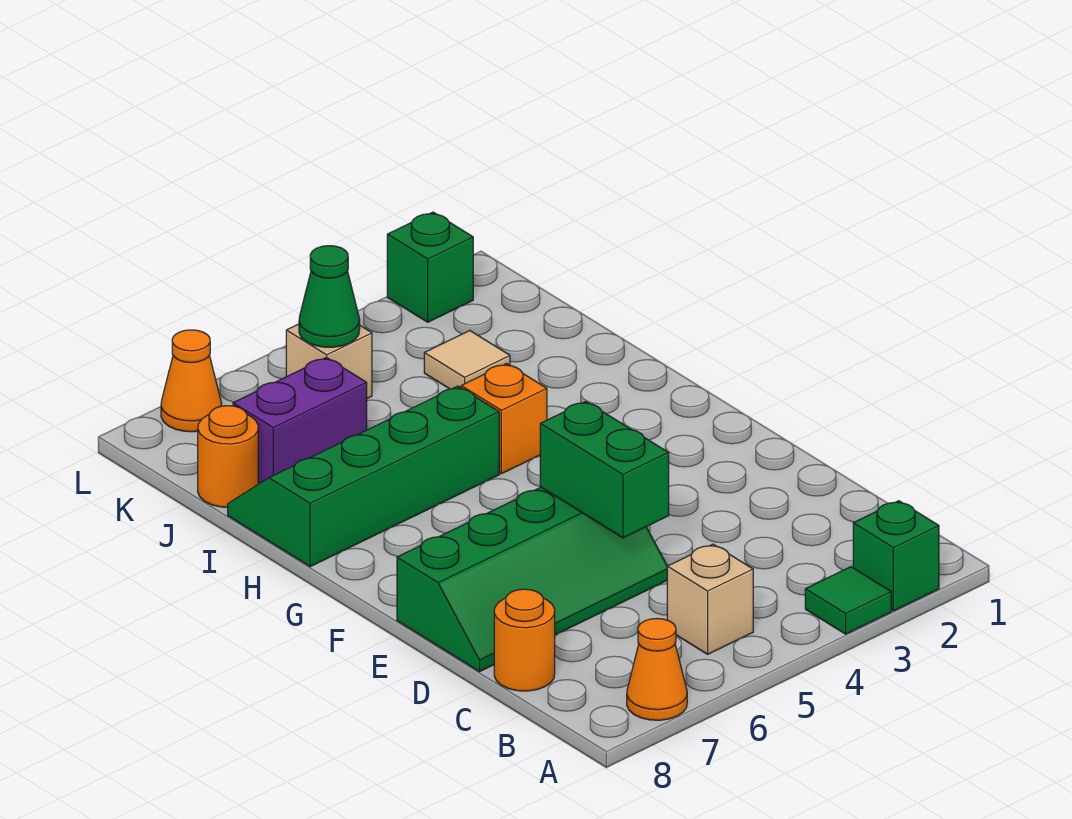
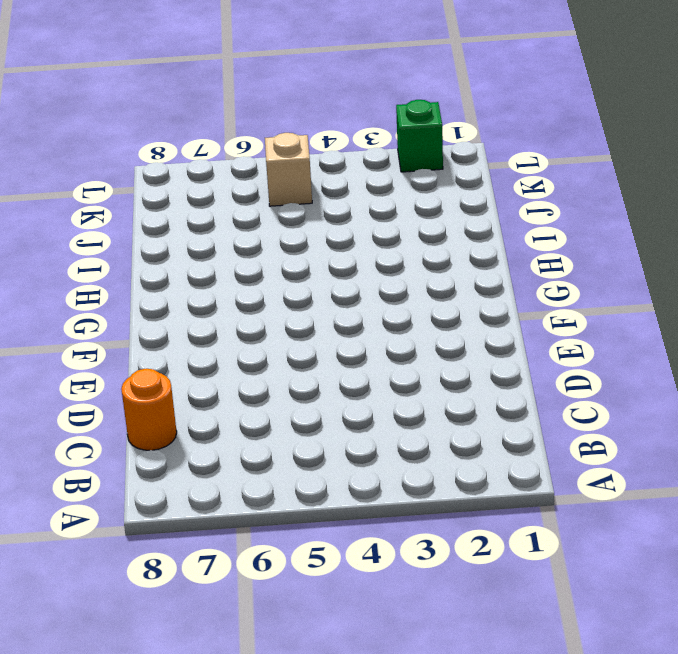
none -> green brick A2 level 1
none -> green tile A3 level 1
none -> orange cone A7 level 1

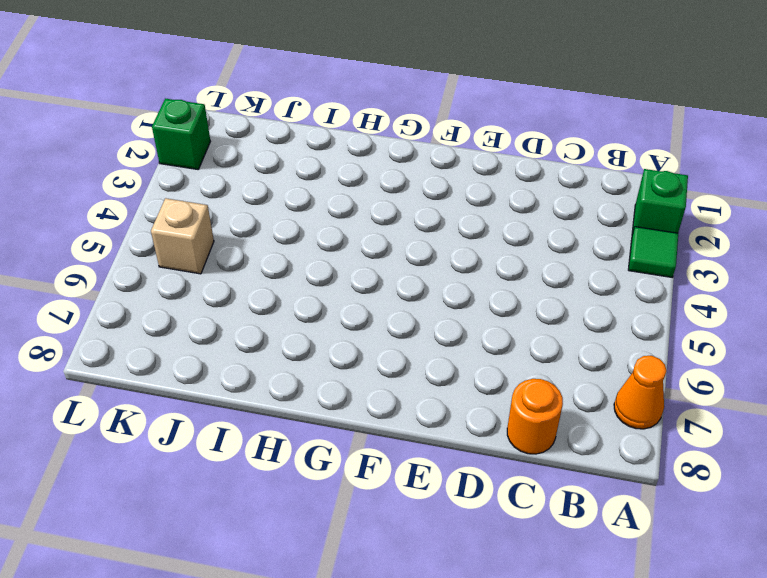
none -> tan brick B5 level 1
none -> green slope D5:E8 level 1 top E
none -> orange brick H4 level 1

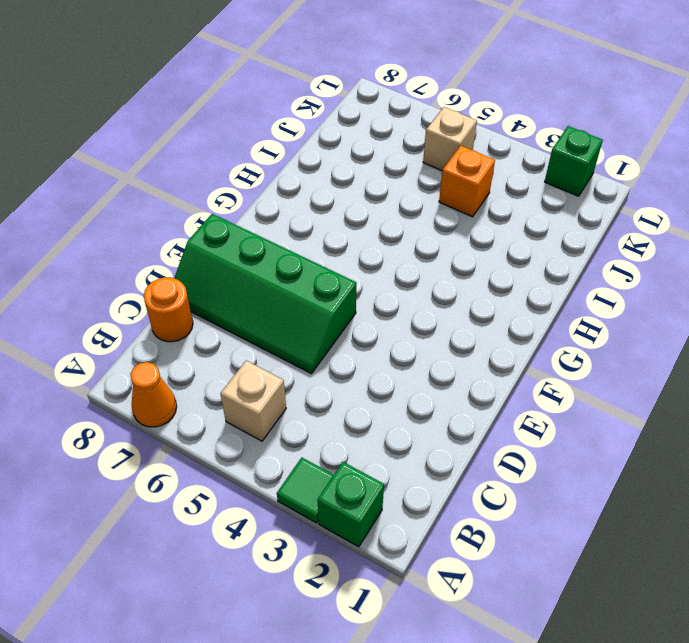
orange brick J4 level 1 -> orange brick H4 level 1
none -> green slope H5:I8 level 1 top H
none -> tan tile J3 level 1
none -> purple brick J6:J7 level 1

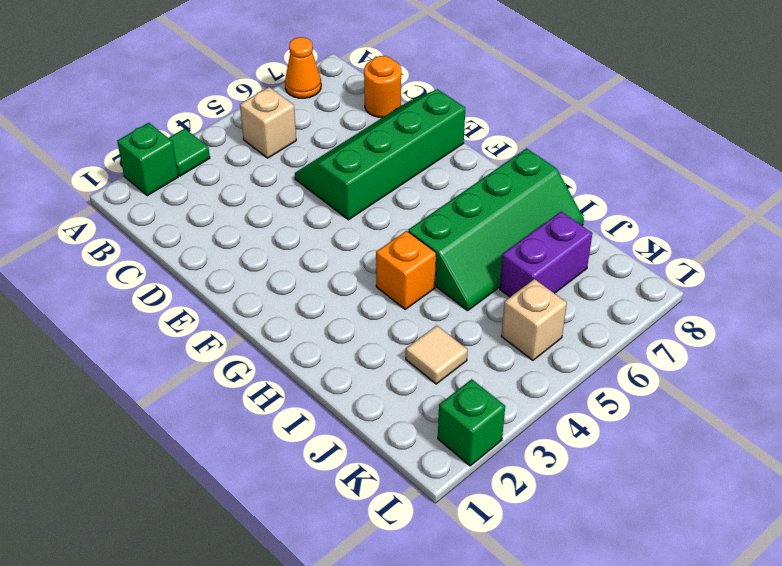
none -> orange round brick J8 level 1
none -> orange cone L7 level 1
none -> green brick D5:E5 level 2

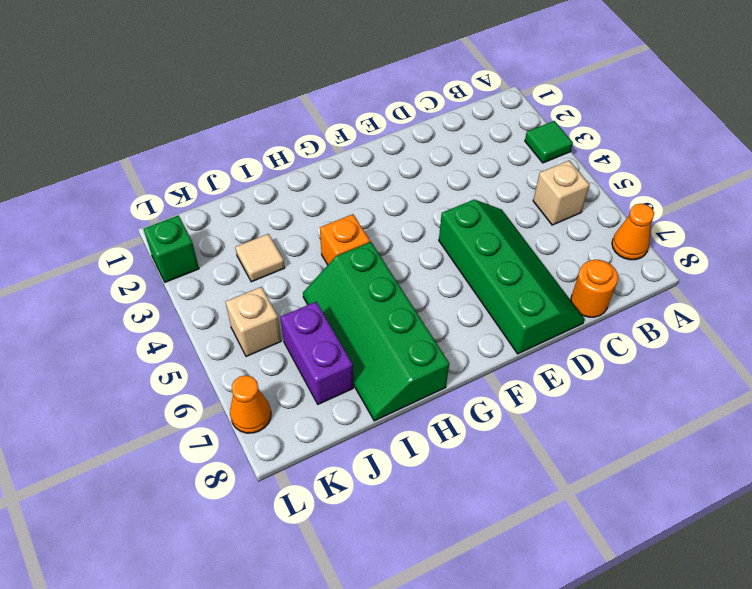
none -> green brick A2 level 1
none -> orange round brick J8 level 1
none -> green brick D5:E5 level 2

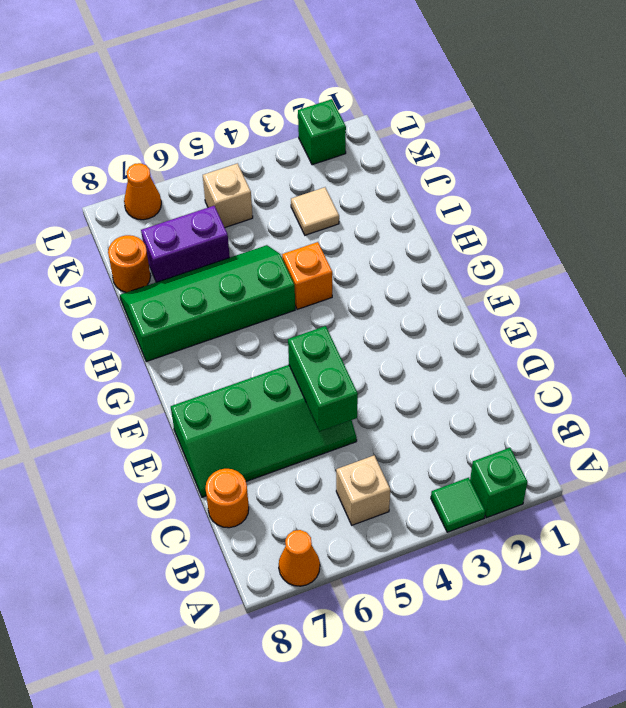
none -> green cone K5 level 2

